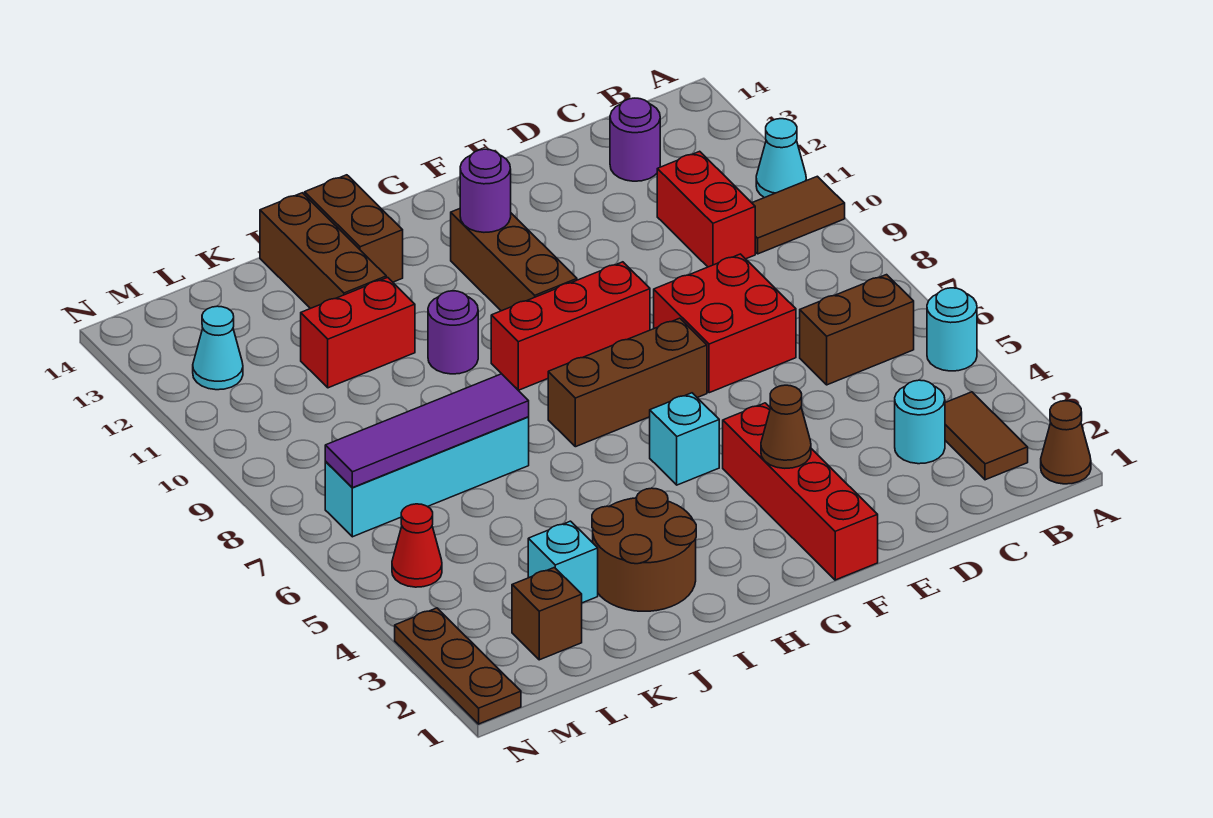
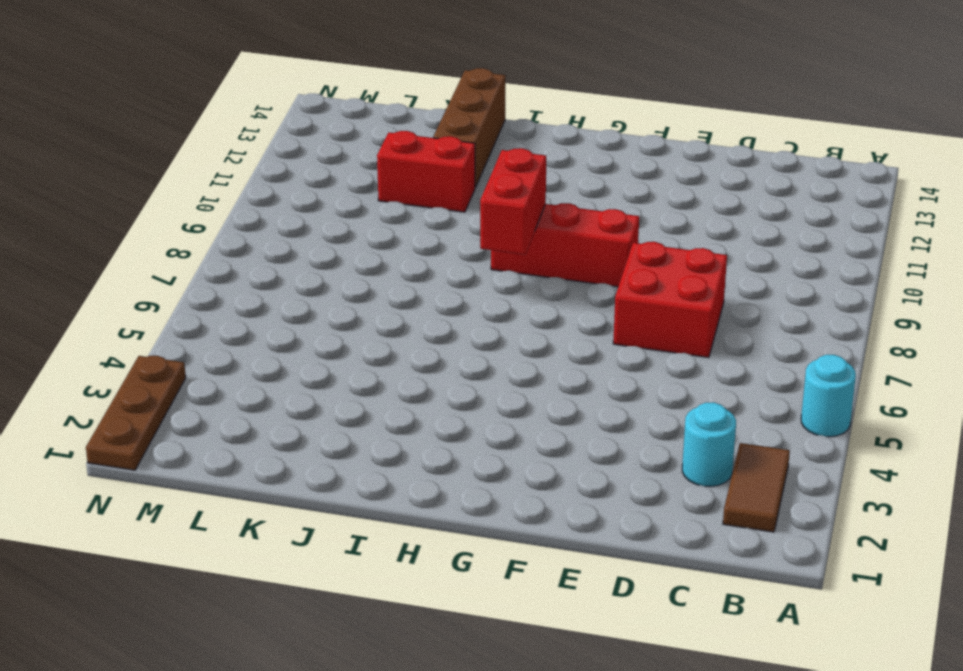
red brick H8:H9 level 2 -> red brick C10:C11 level 1
none -> brown cone A1 level 1
none -> brown tile A10:B10 level 1
none -> cyan cone A11 level 1

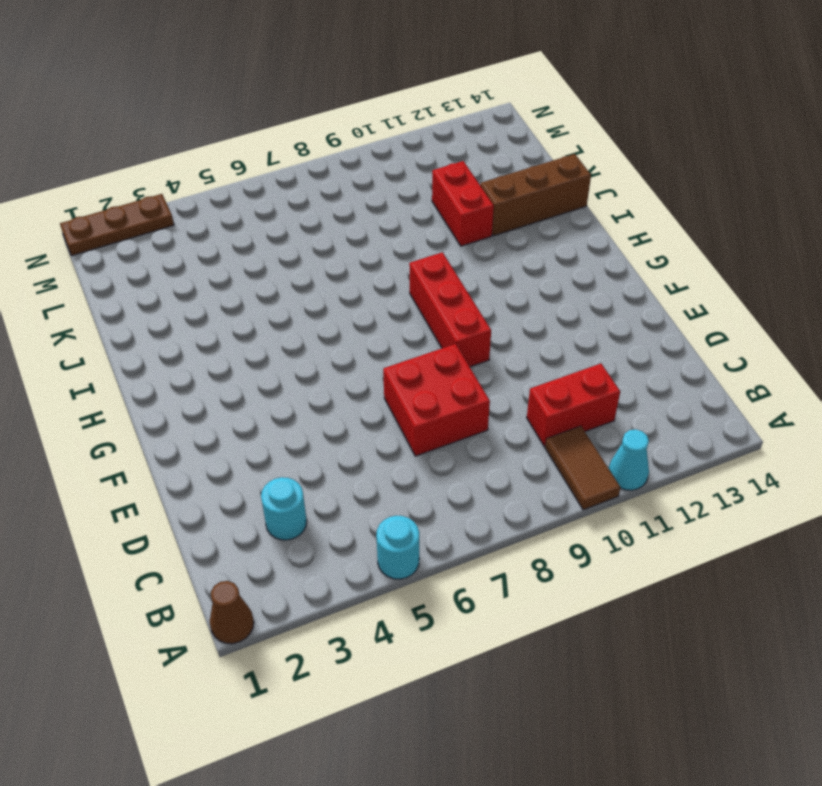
none -> brown tile B2:B3 level 1
none -> brown brick B6:C6 level 1
none -> purple round brick C13 level 1

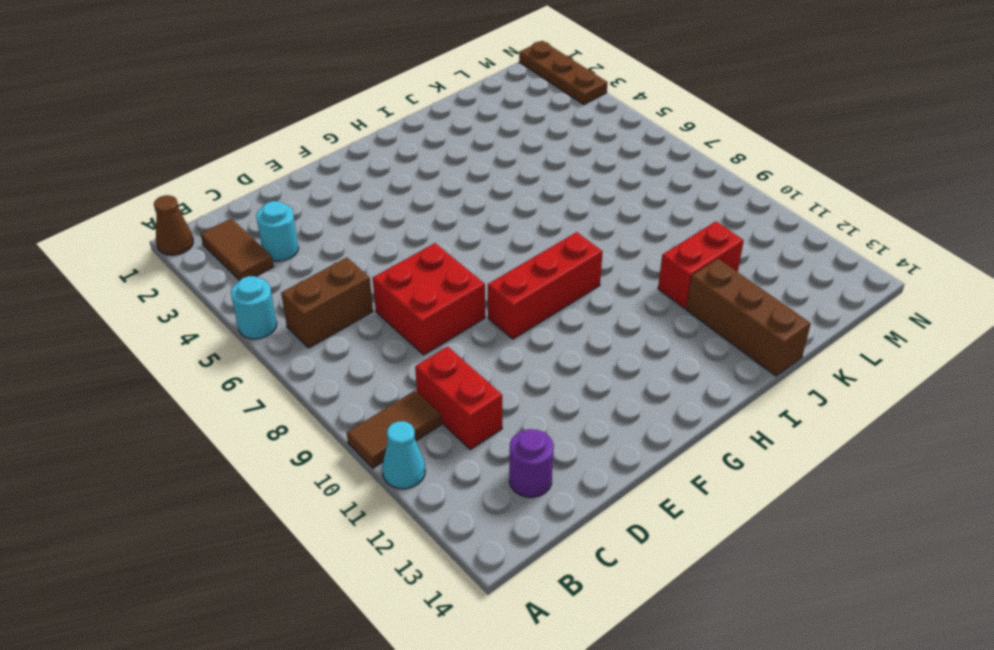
none -> red brick F1:F4 level 1
none -> brown brick F7:H7 level 1
none -> cyan brick G5 level 1

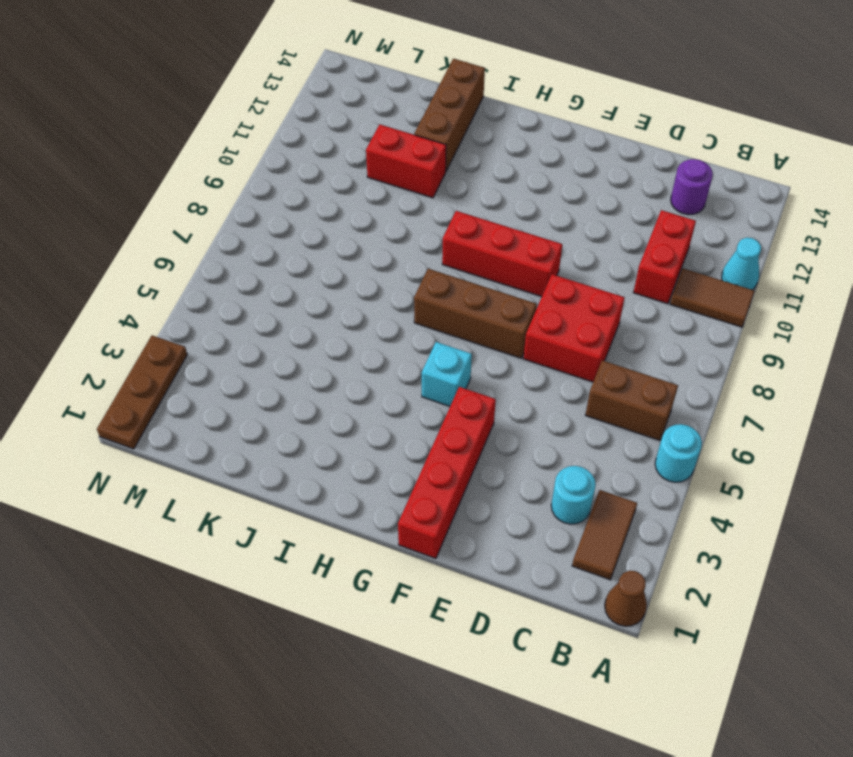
none -> brown brick G10:G12 level 1
none -> brown round brick I2:J3 level 1
none -> purple round brick I10 level 1

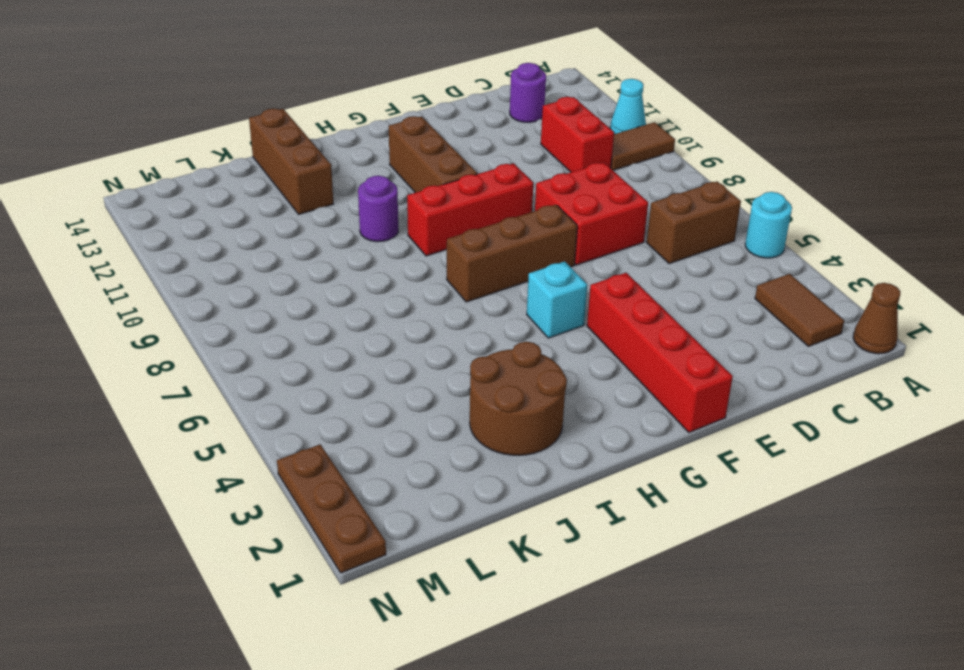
none -> cyan round brick C3 level 1
none -> brown brick I13:I14 level 1
none -> cyan brick J7:M7 level 1

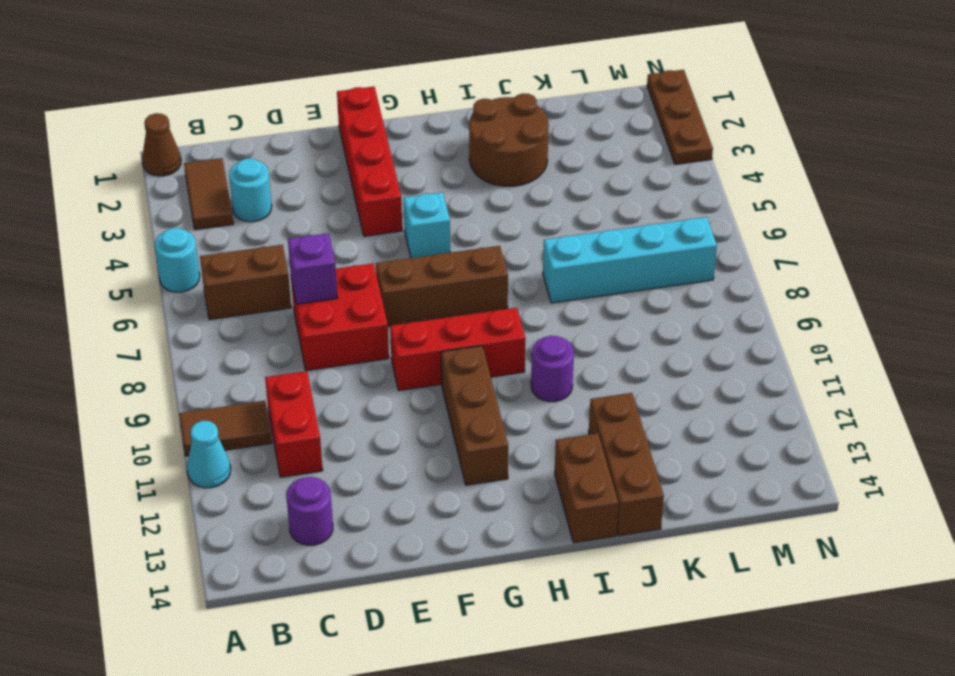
purple brick D7 level 2 -> none
none -> red brick J11:K11 level 1
none -> cyan brick K3 level 1
none -> brown brick L2 level 1

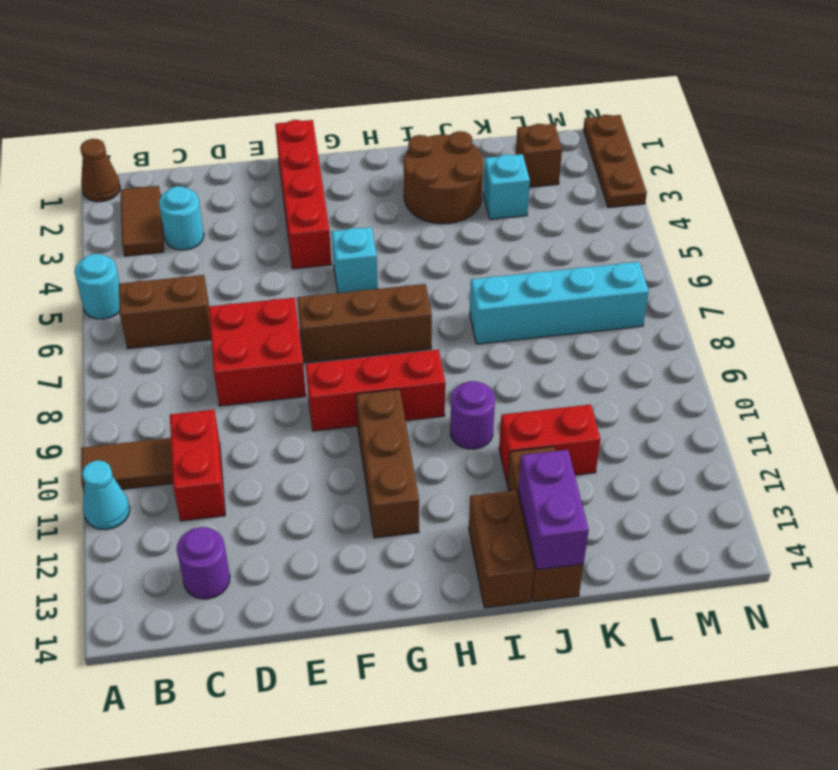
purple brick J13:J14 level 2 -> none
none -> red cone M5 level 1
none -> cyan cone M12 level 1
none -> brown cone F3 level 2

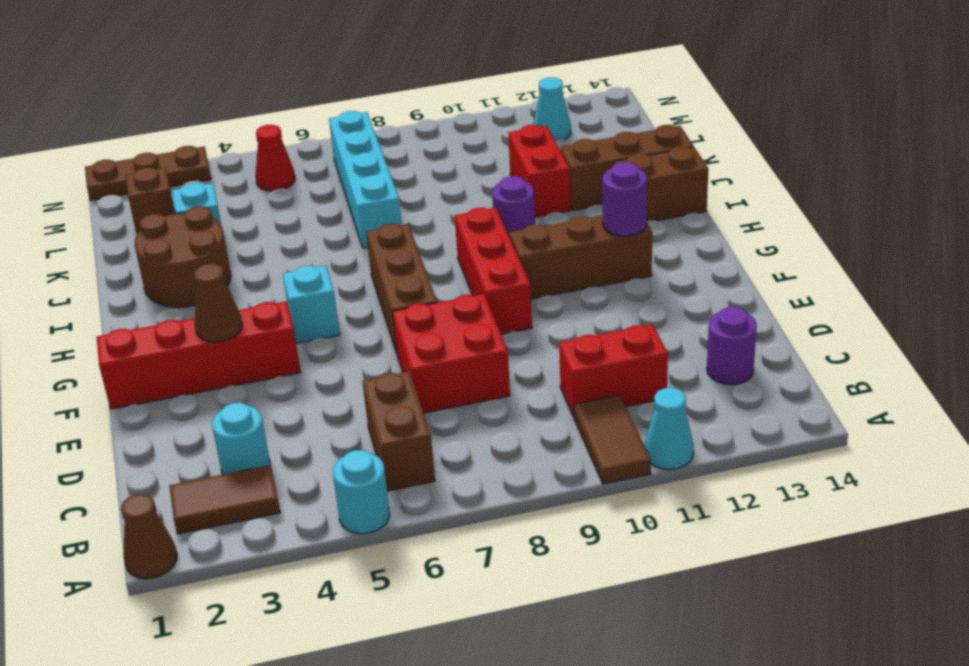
none -> purple tile J7:M7 level 2

